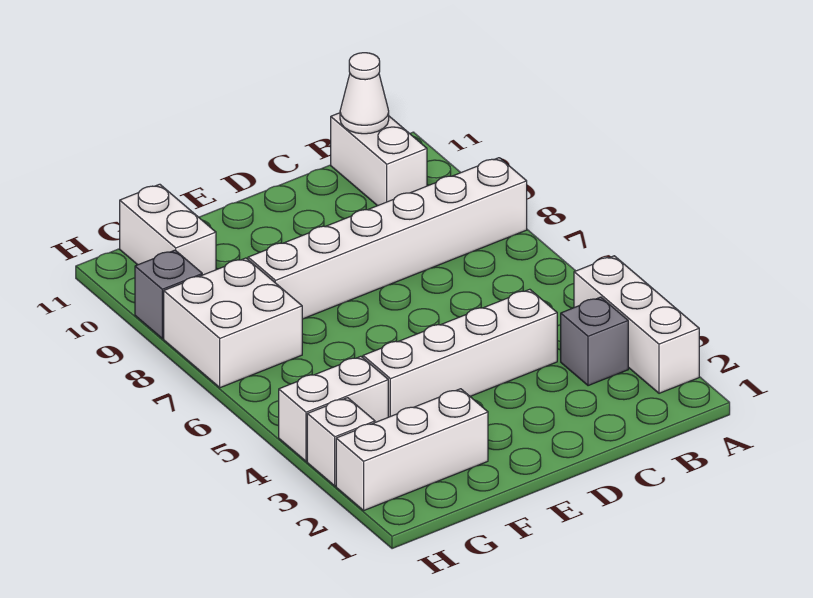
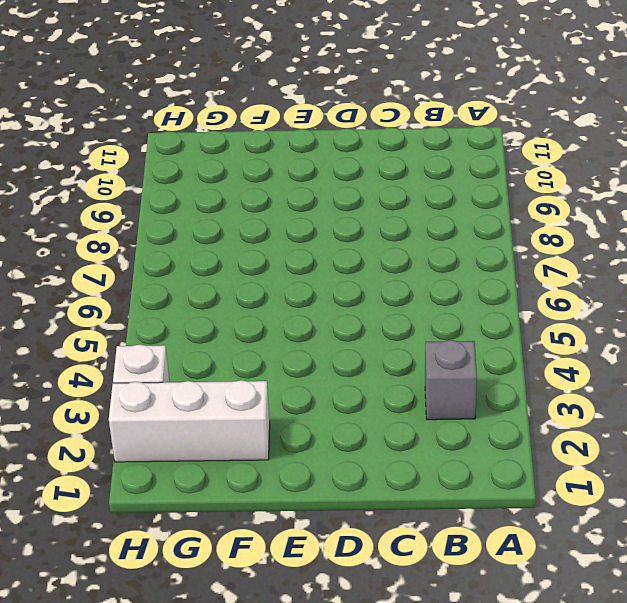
none -> white brick A2:A4 level 1
none -> white brick A8:F8 level 1
none -> white brick B10:B11 level 1

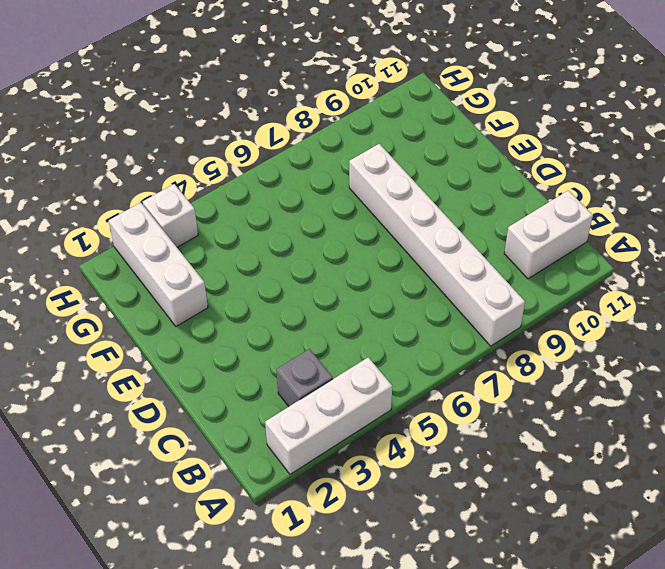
none -> white brick C4:F4 level 1
none -> white brick G4:H4 level 1
none -> white brick G7:H8 level 1

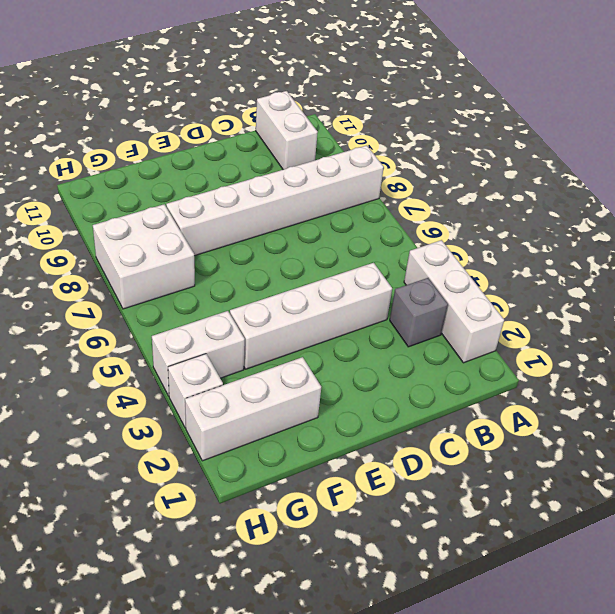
none -> white brick G10:G11 level 1
none -> grey brick H9 level 1
none -> white cone B11 level 2

